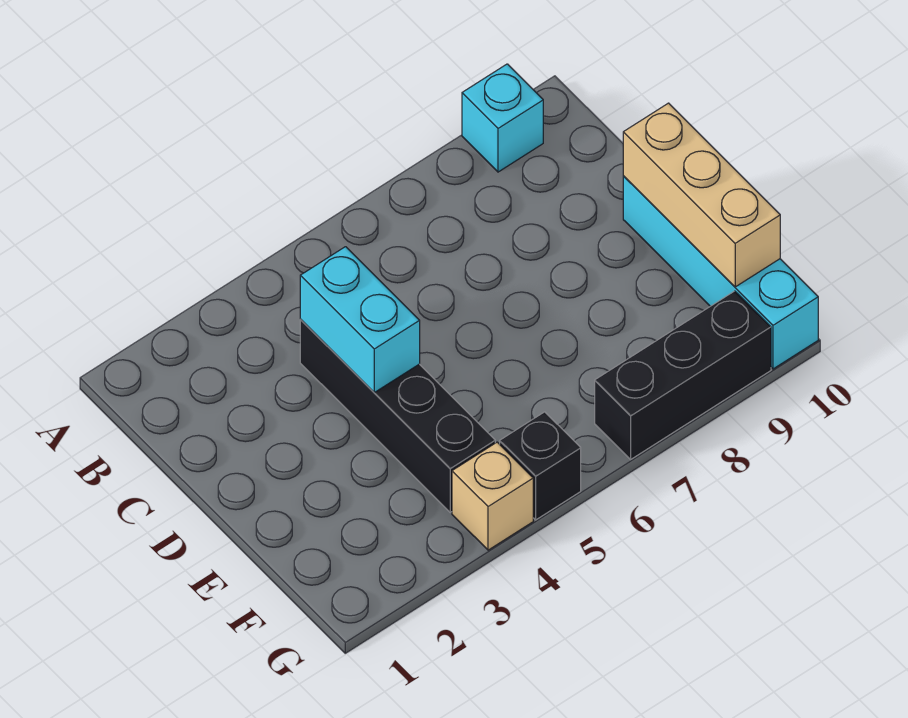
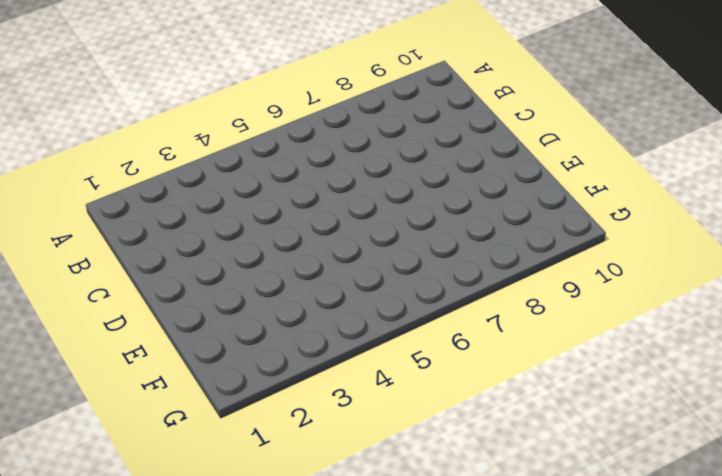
none -> cyan brick A9 level 1
none -> black brick C4:F4 level 1

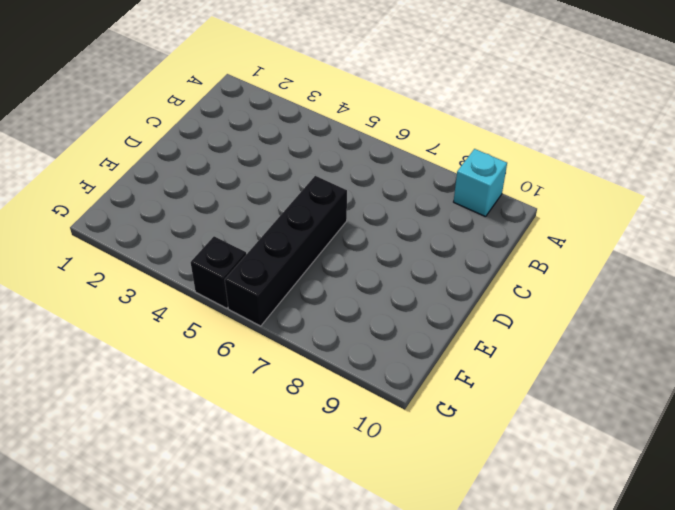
black brick D6:G6 level 1 -> black brick C4:F4 level 1
none -> cyan brick D10:G10 level 1
none -> tan brick G4 level 1

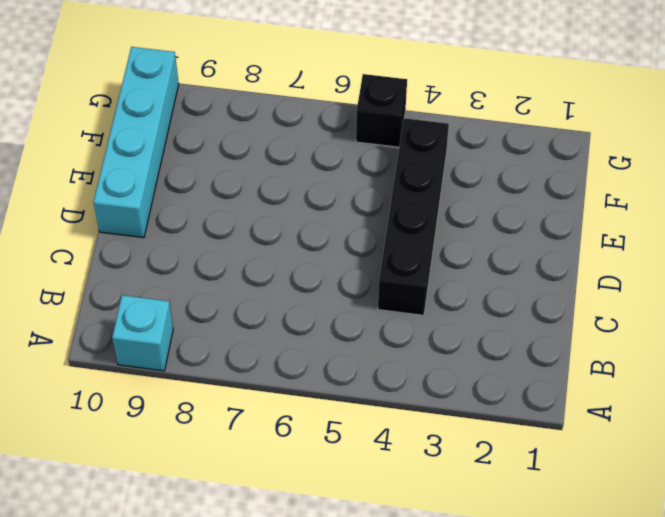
none -> tan brick G4 level 1
none -> black brick G7:G9 level 1

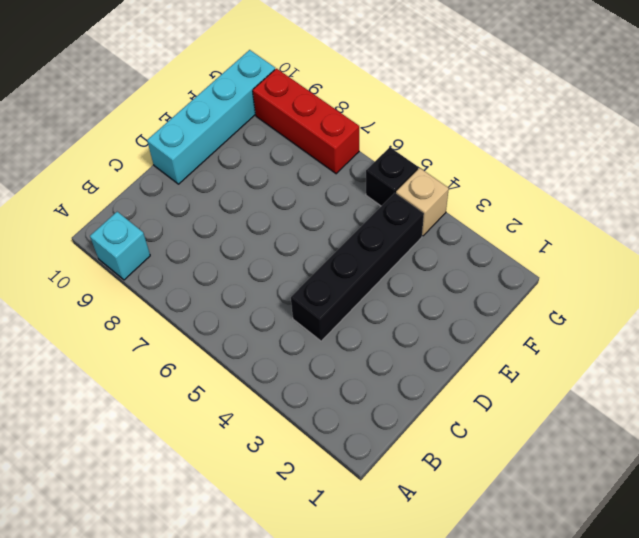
red brick G7:G9 level 1 -> black brick G7:G9 level 1
none -> cyan brick C4:D4 level 2
none -> tan brick D10:F10 level 2

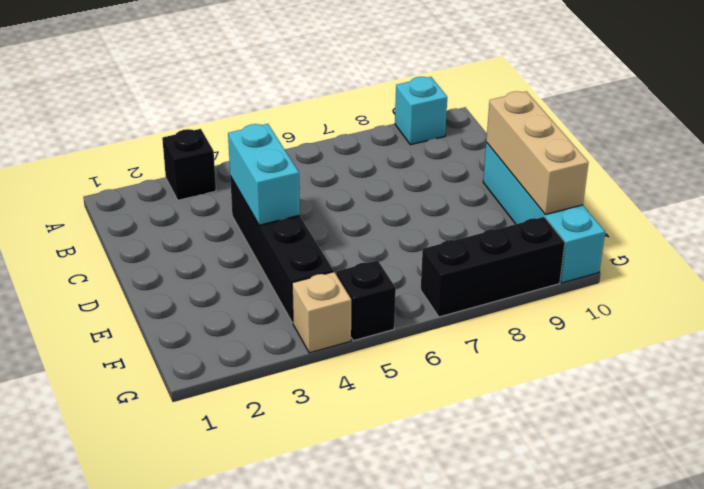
black brick A3 level 1 -> none

